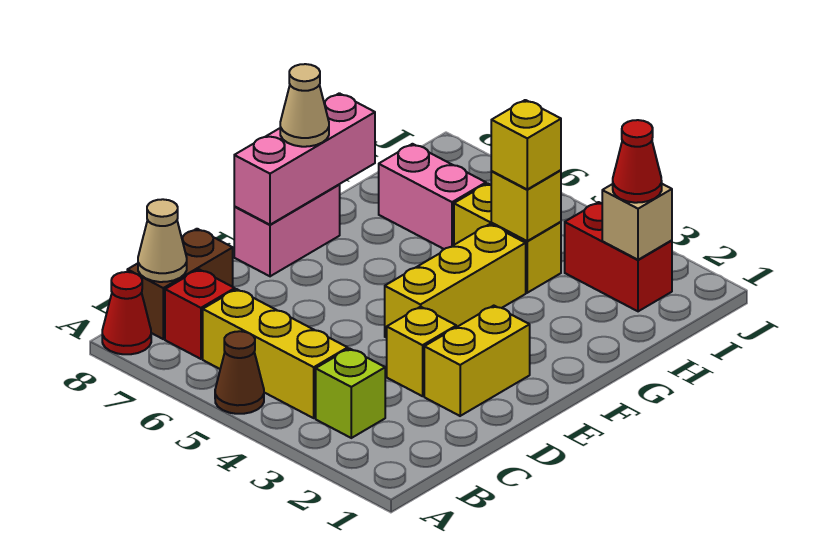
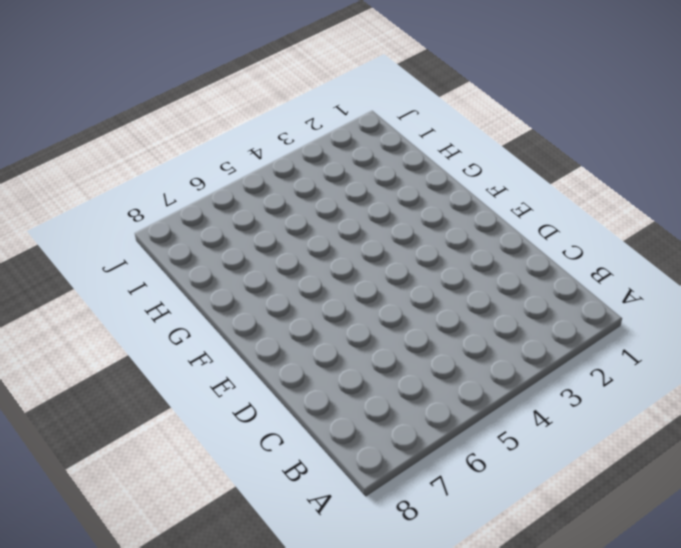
none -> brown cone A5 level 1
none -> red cone A8 level 1
none -> lime brick B3 level 1

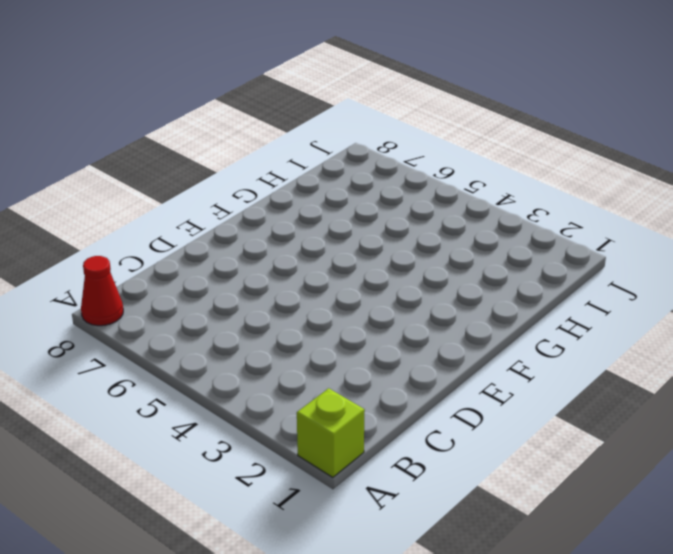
lime brick A1 level 1 -> lime brick B3 level 1
none -> brown cone A5 level 1
none -> yellow brick B4:B6 level 1
none -> red brick B7 level 1

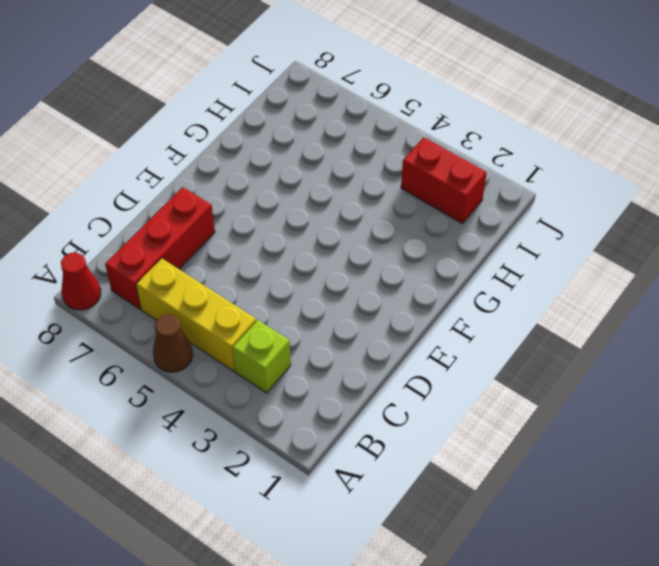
red brick B7:D7 level 1 -> red brick B7 level 1
none -> brown brick B8:C8 level 1
none -> yellow brick D2:E2 level 1
none -> yellow brick D3 level 1

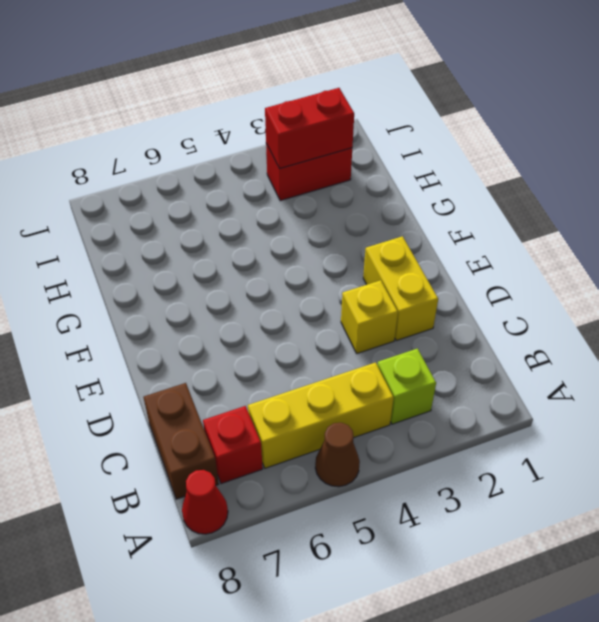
red brick I2:I3 level 2 -> tan brick I2 level 2
none -> yellow brick E4:G4 level 1
none -> pink brick E8:F8 level 1
none -> yellow brick H4:H5 level 1

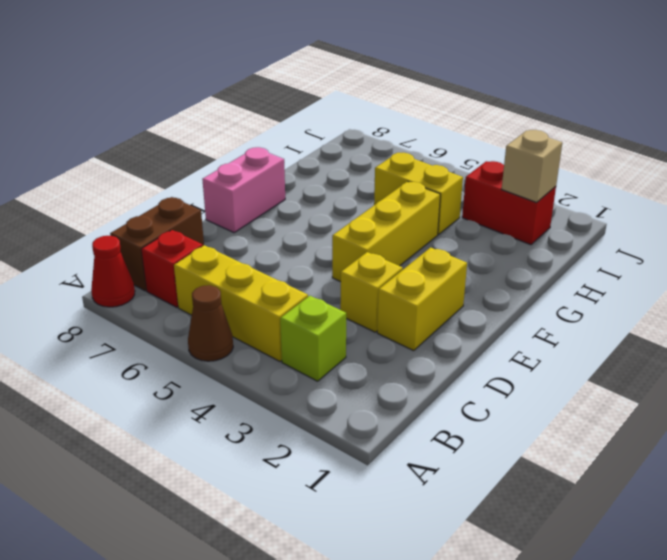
none -> pink brick H6:H7 level 1
none -> tan cone B8 level 2
none -> pink brick E8:G8 level 2

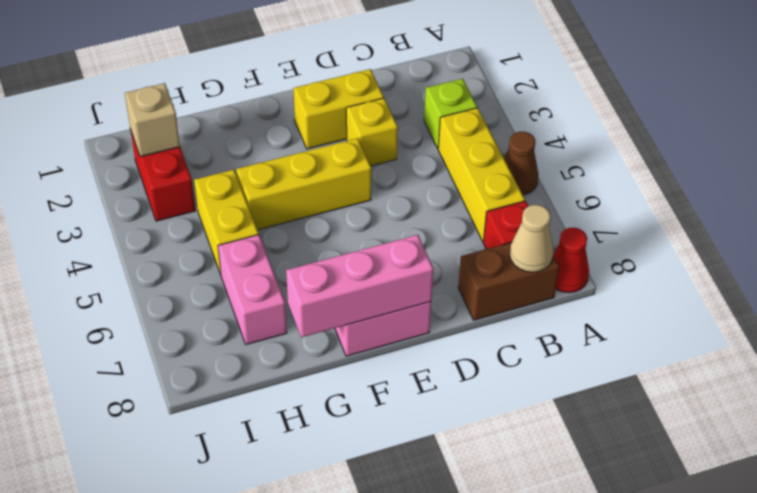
none -> yellow brick H4 level 2
none -> tan cone F8 level 3
none -> yellow brick H4 level 3

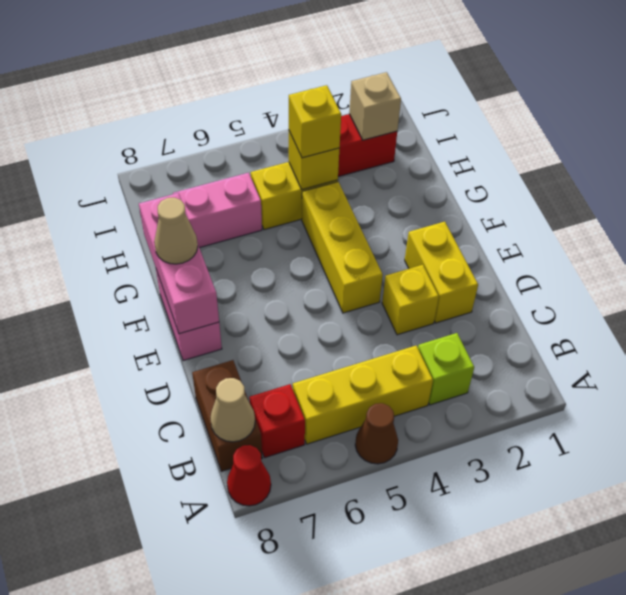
none -> red cone I2 level 3

